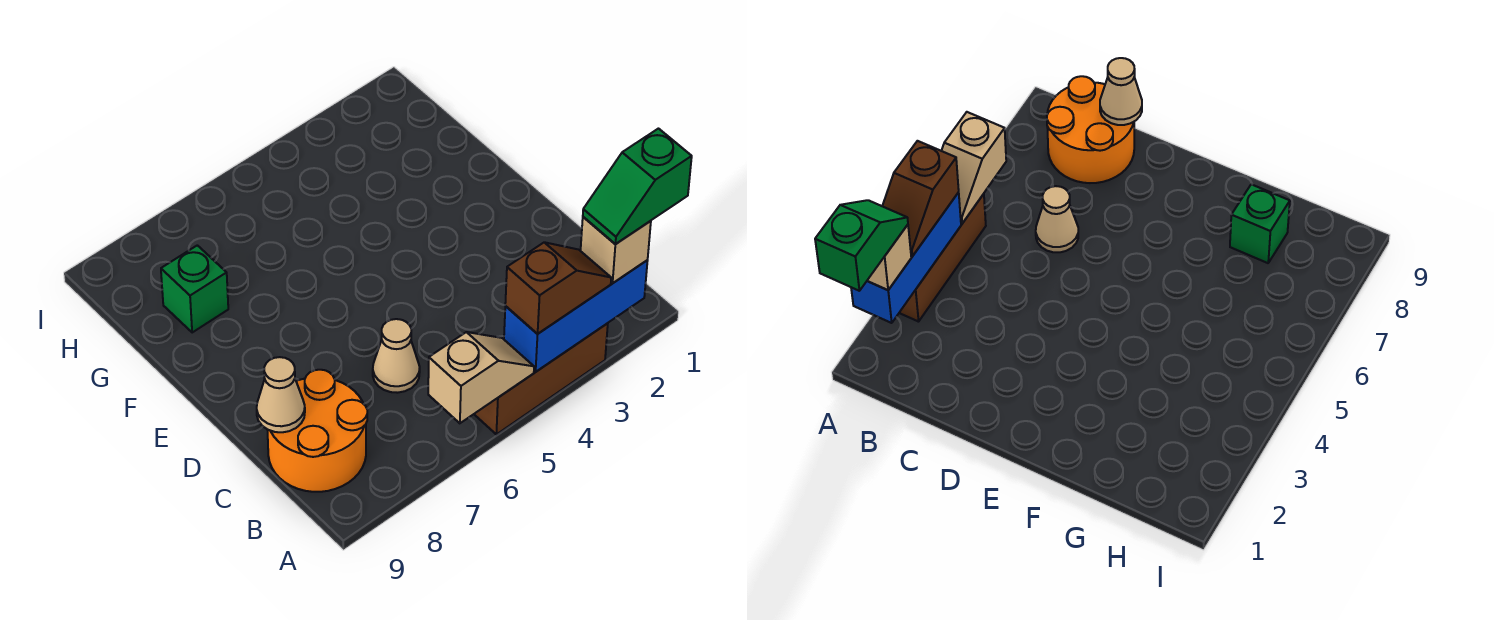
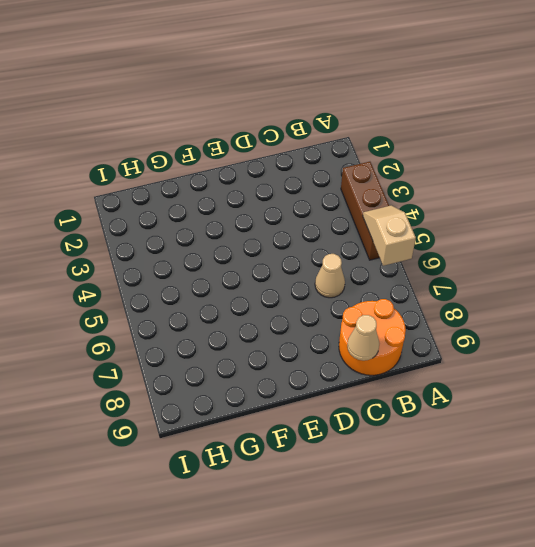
none -> green brick G8 level 1
none -> blue brick A2:A4 level 2

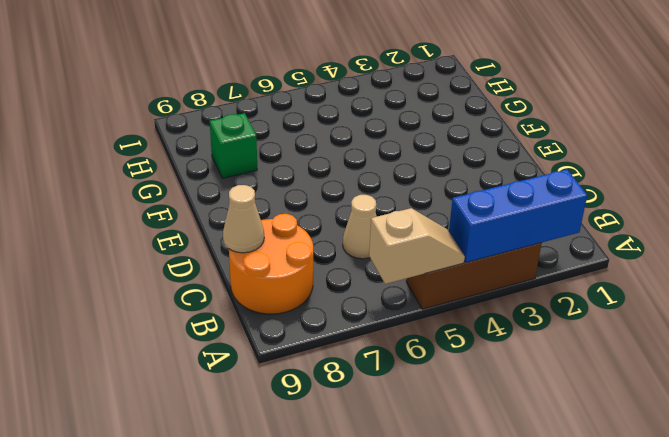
none -> tan brick A2 level 3
none -> brown slope A3:A4 level 3 top 4

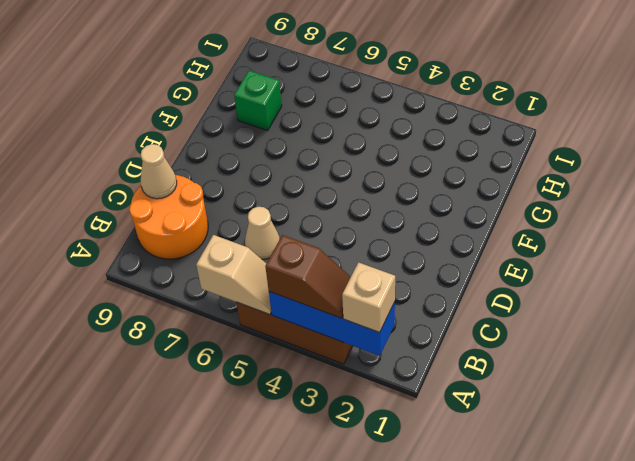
none -> green slope A1:A2 level 4 top 1

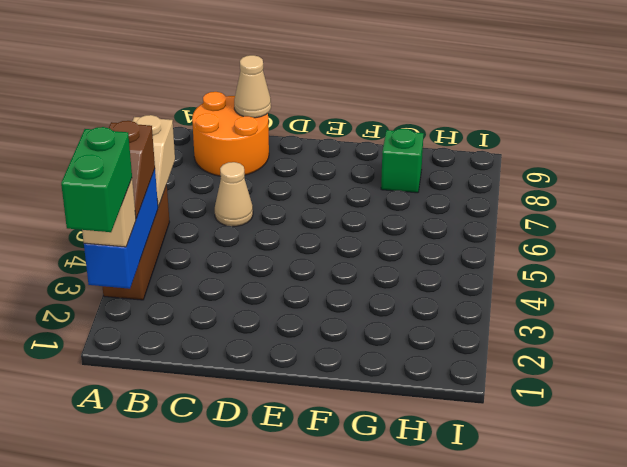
green brick A1:A2 level 4 -> green slope A1:A2 level 4 top 1

